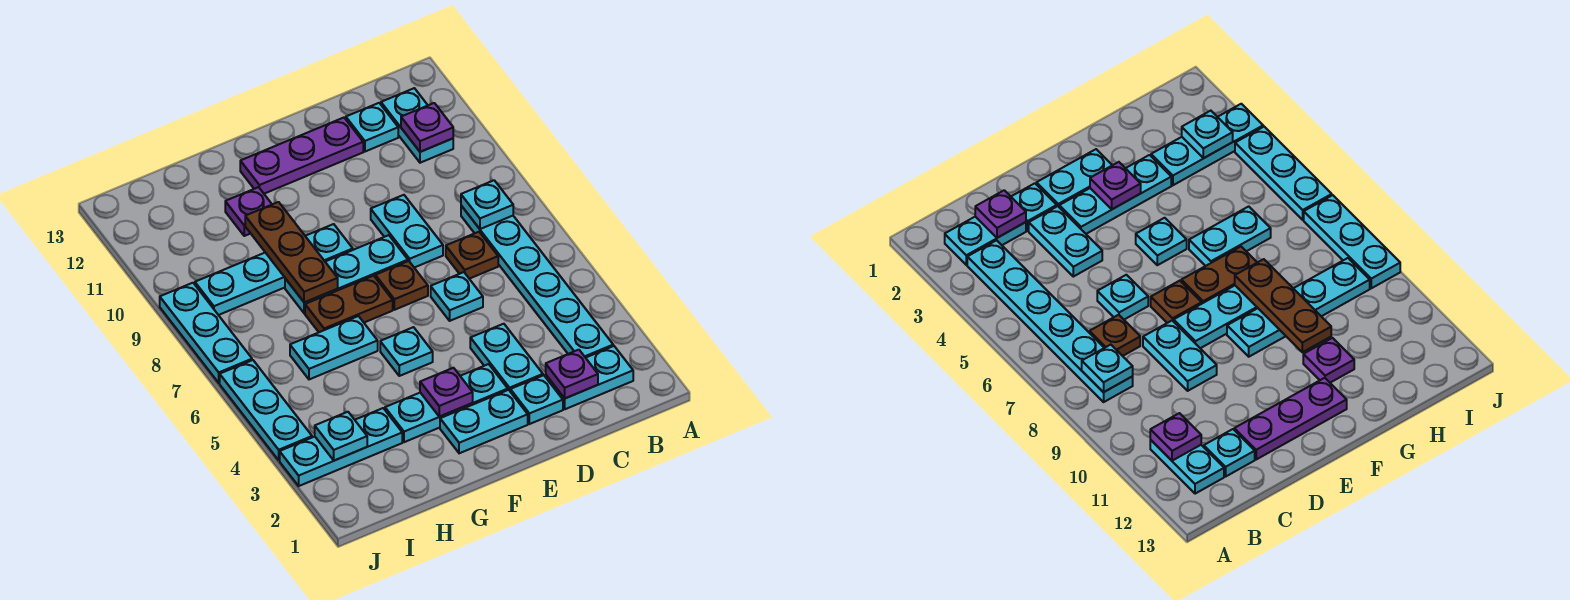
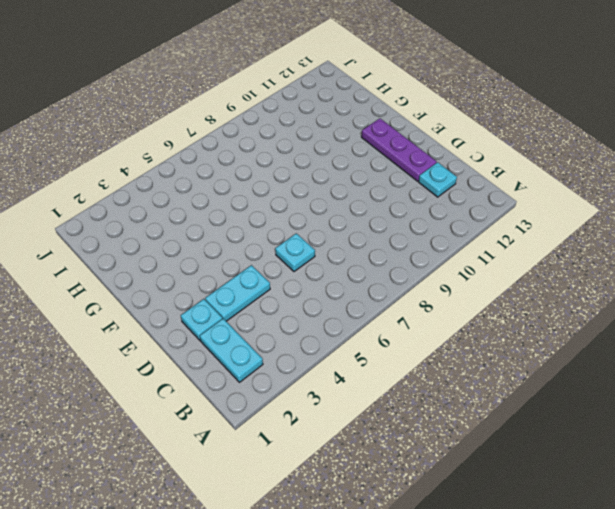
none -> cyan plate B3:B8 level 1
none -> cyan plate B11:B12 level 1
none -> brown plate C7 level 1

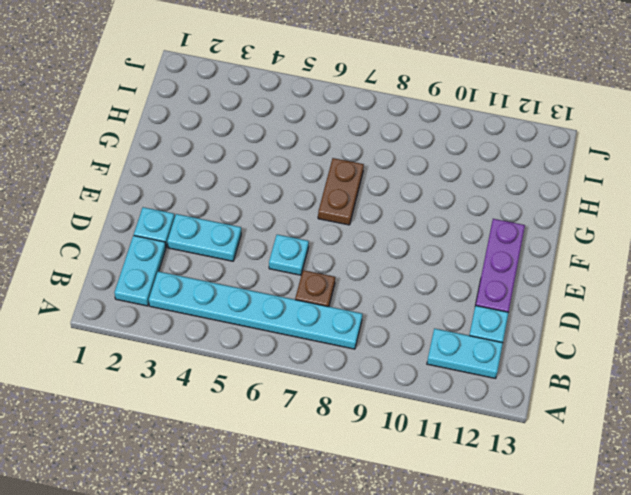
none -> cyan plate D8:D9 level 1
none -> cyan plate E2:F2 level 1
none -> cyan plate E3:G3 level 1

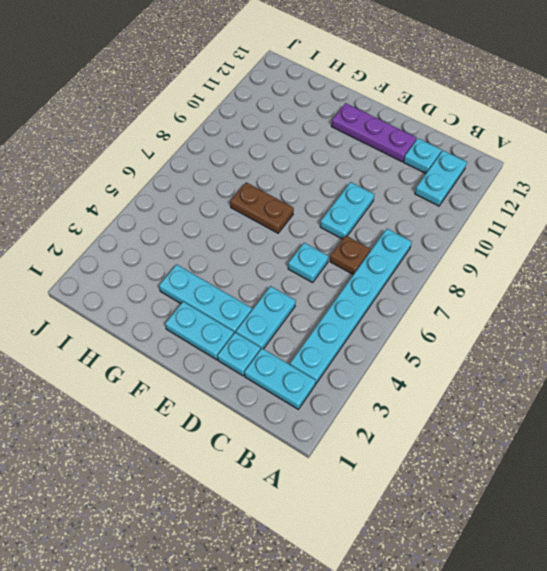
none -> brown plate E7 level 1
none -> cyan plate E8:G8 level 1
none -> cyan plate F5 level 1

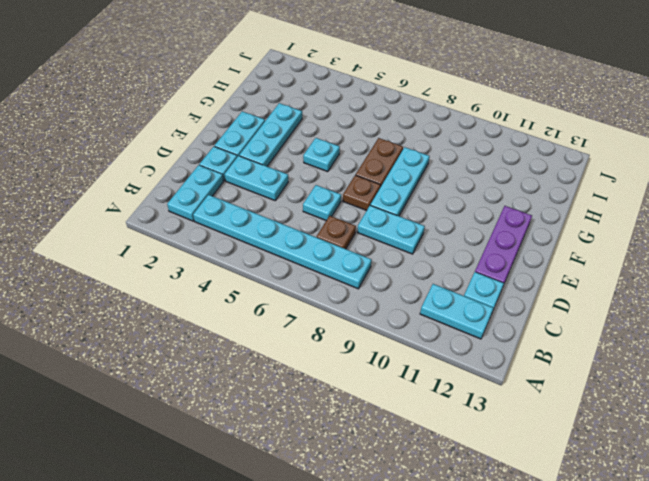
none -> cyan plate F9:I9 level 1
none -> cyan plate G6:H6 level 1
none -> purple plate G11 level 1

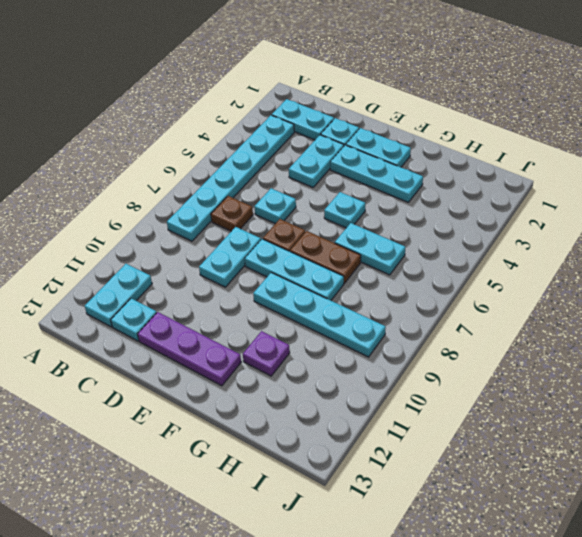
none -> cyan plate H3:J3 level 1
none -> cyan plate J4:J6 level 1
none -> cyan plate J7:J9 level 1

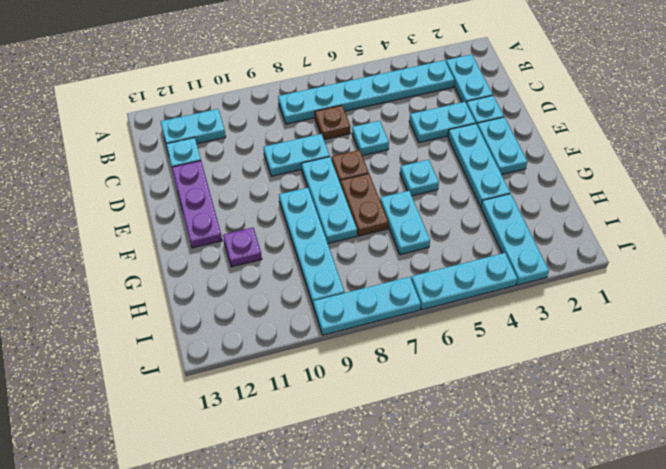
none -> cyan plate B8 level 2
none -> purple plate B11 level 2
none -> purple plate C2 level 2

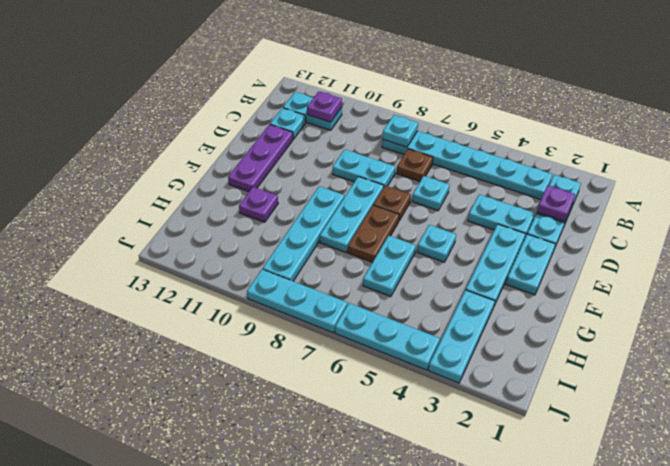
none -> purple plate F3 level 2
none -> brown plate G8:G10 level 2
none -> cyan plate I3 level 2

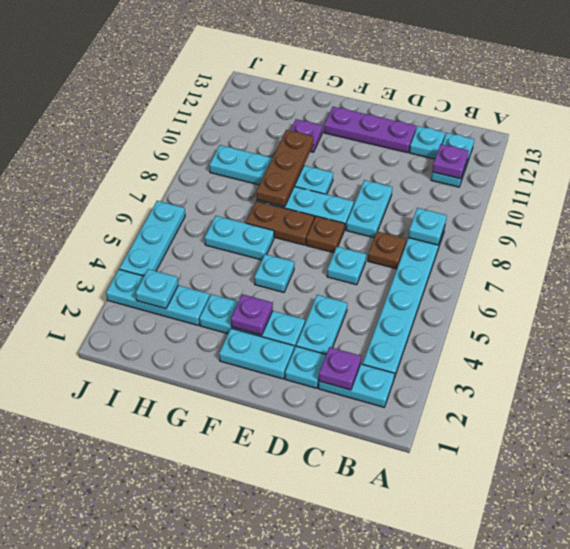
none -> cyan plate J7:J9 level 1

